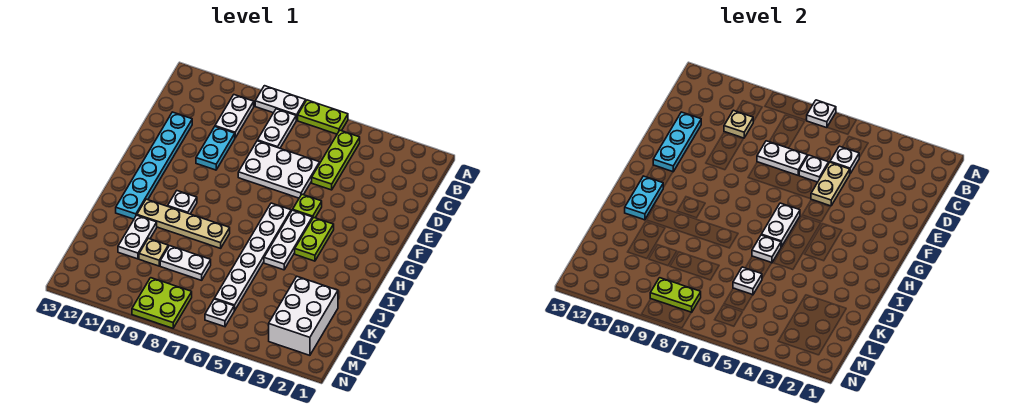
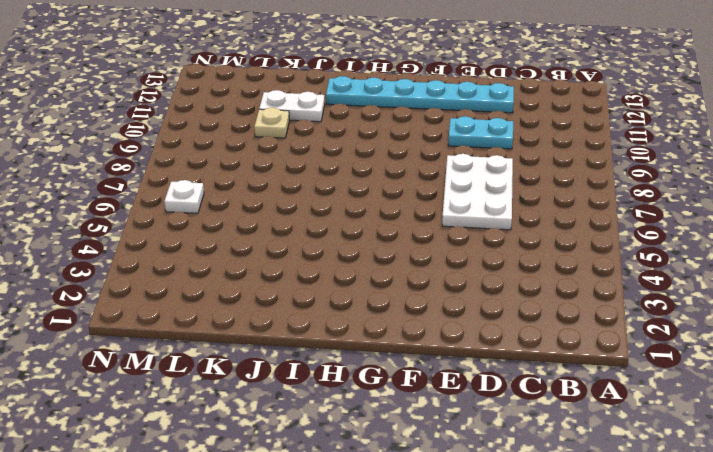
none -> lime plate A6:A7 level 1
none -> white plate A8:A9 level 1
none -> lime plate B5:D5 level 1
none -> white plate B8:C8 level 1

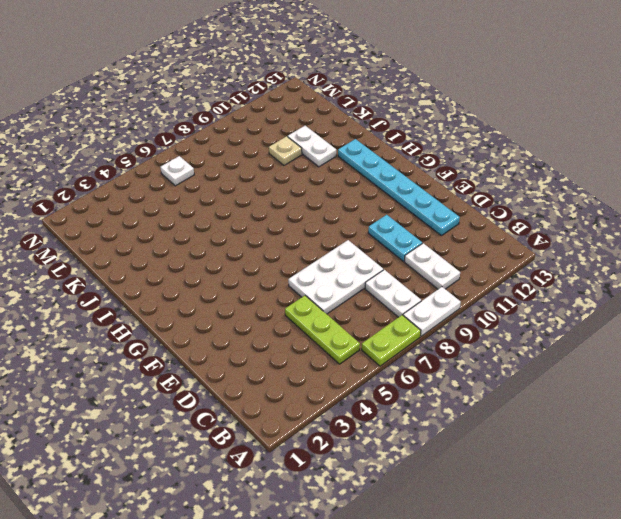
none -> lime plate F5 level 1
none -> lime plate G4:H4 level 1
none -> white plate G5:I5 level 1
none -> white plate G6:L6 level 1

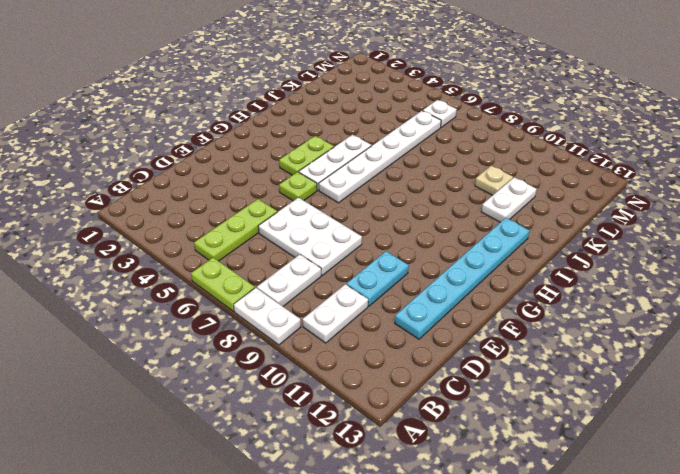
none -> white plate H10 level 1
none -> tan plate I8:I11 level 1
none -> white brick K2:M3 level 1
none -> white plate K8:K9 level 1

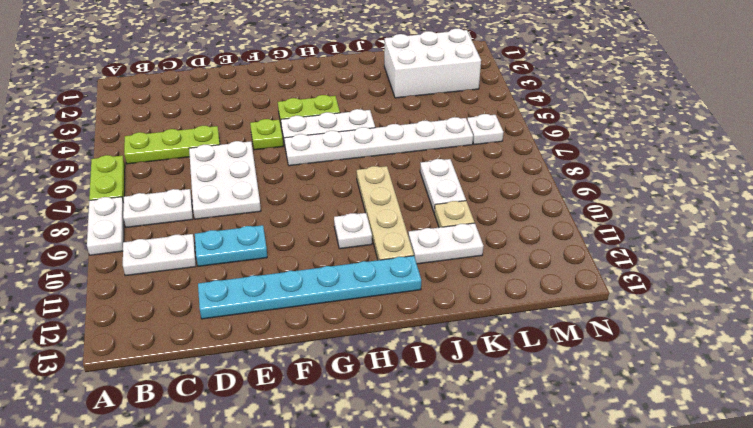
none -> lime plate M8:N9 level 1
none -> white plate A7 level 2
none -> white plate C5 level 2
none -> tan plate C10 level 2

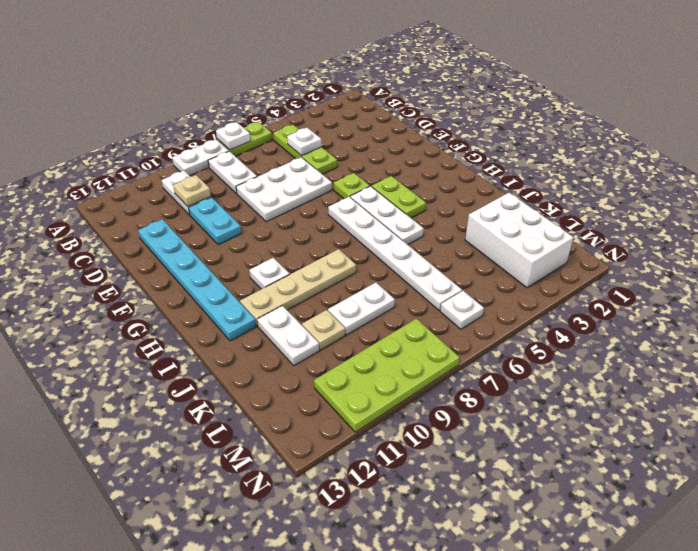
lime plate M8:N11 level 1 -> lime plate M8:N9 level 1
none -> tan plate D5:E5 level 2
none -> white plate D6 level 2
none -> white plate D7:D8 level 2
none -> cyan plate D12:F12 level 2

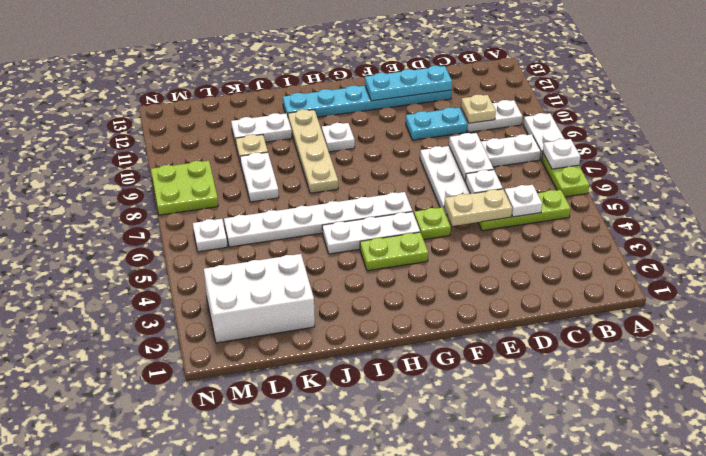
none -> white plate G6:H6 level 2
none -> cyan plate H12:I12 level 2
none -> white plate I6 level 2
none -> white plate K6 level 2

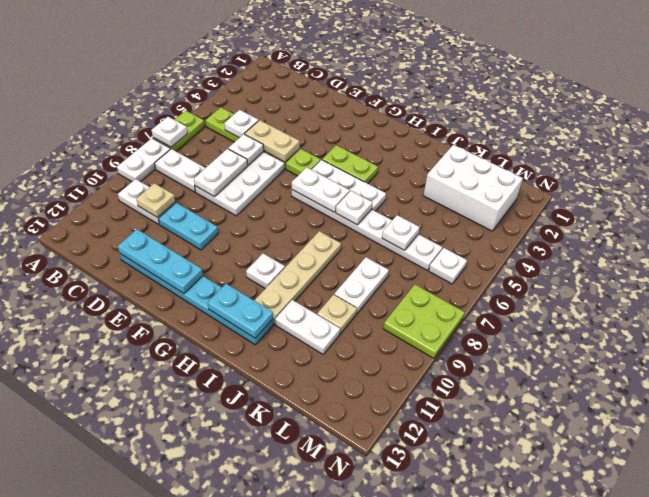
none -> lime plate M8:M9 level 2

